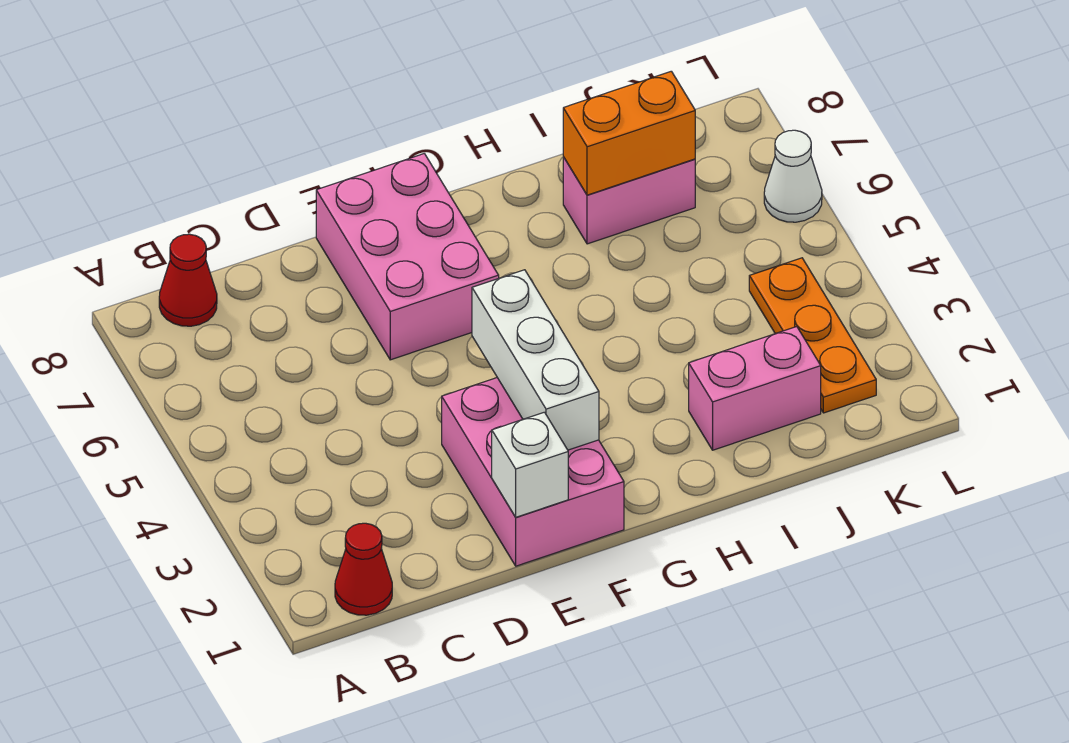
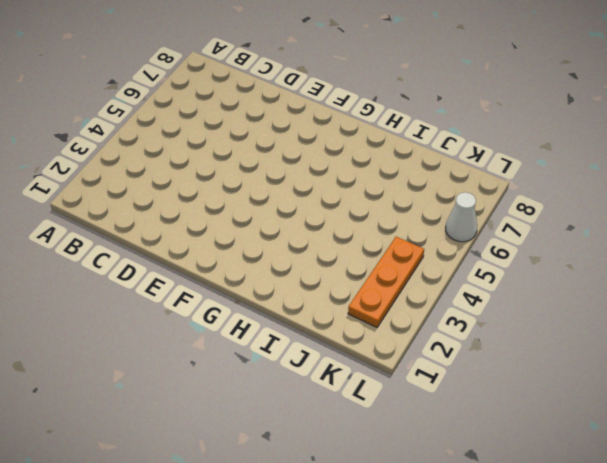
none -> red cone B1 level 1
none -> red cone B8 level 1

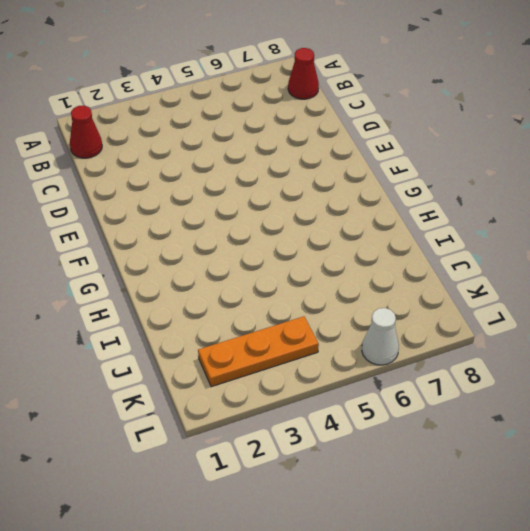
none -> pink brick E1:F3 level 1
none -> pink brick E6:F8 level 1

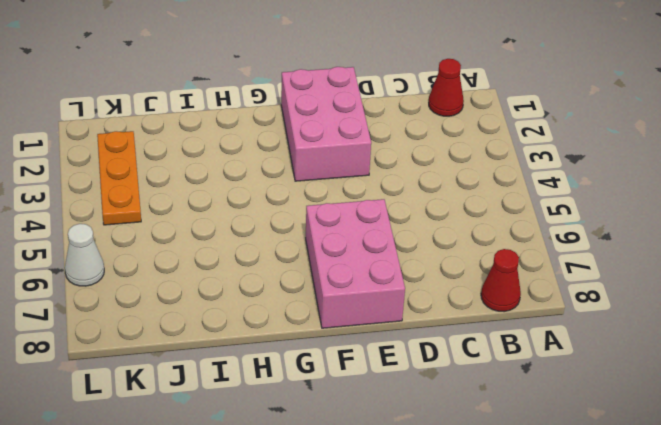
none -> pink brick I2:J2 level 1
none -> pink brick I7:J7 level 1

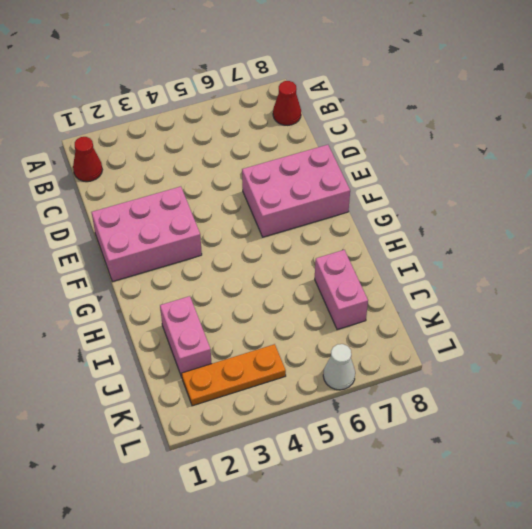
none -> white brick E1 level 2
none -> white brick F2:F4 level 2

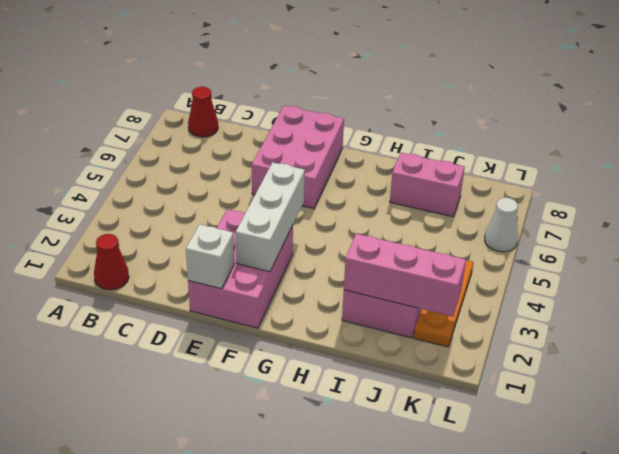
pink brick I2:K2 level 2 -> none
none -> orange brick I7:J7 level 2

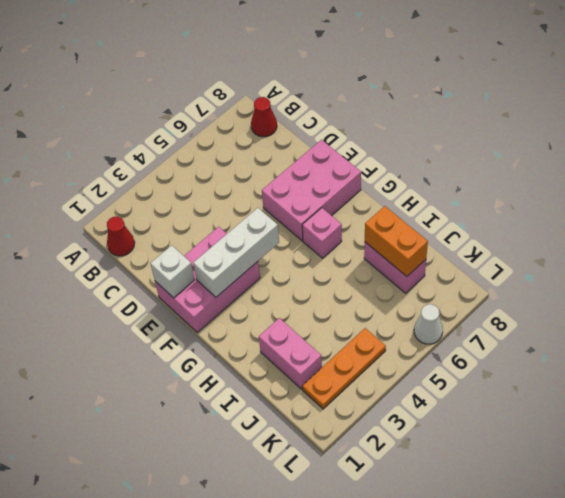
pink brick G6 level 1 -> none

